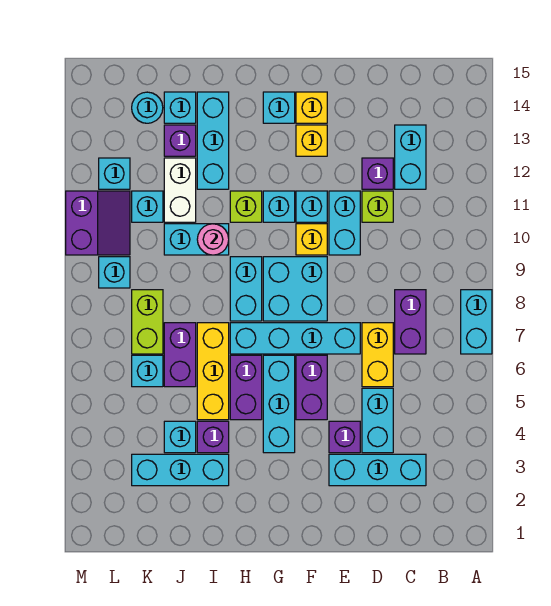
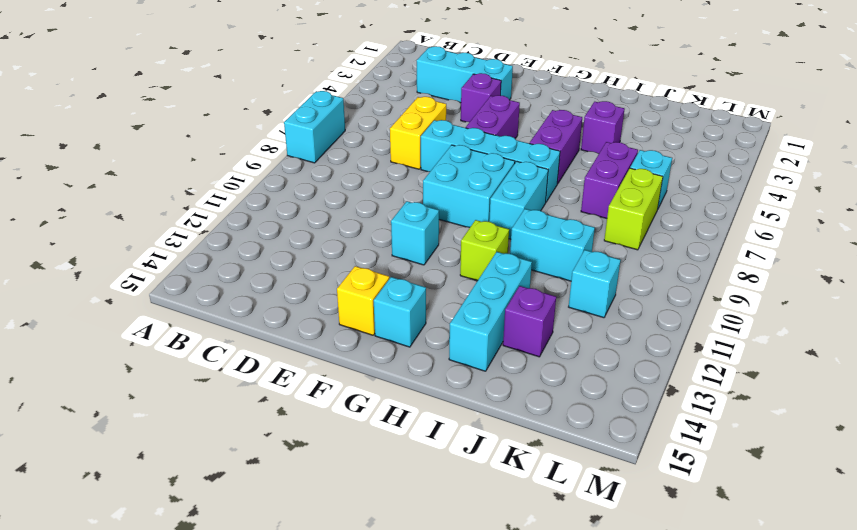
none -> purple brick C7:C8 level 1
none -> cyan brick C12:C13 level 1
none -> cyan brick D4:D5 level 1
none -> lime brick D11 level 1

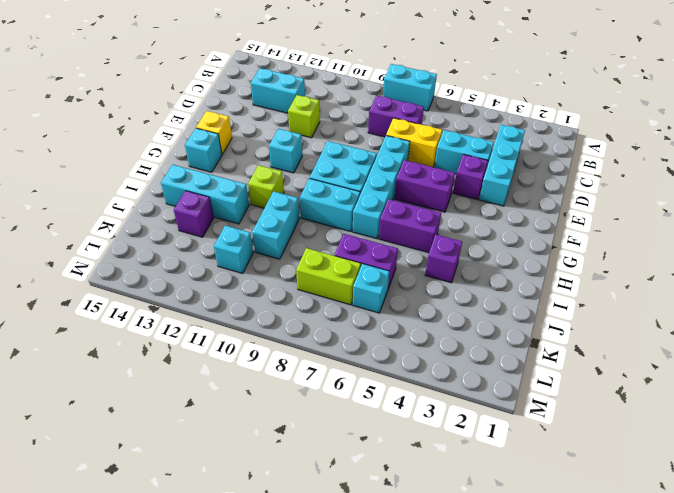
none -> purple brick D12 level 1
none -> cyan brick E10:E11 level 1
none -> yellow brick F10 level 1
none -> yellow brick F13 level 1

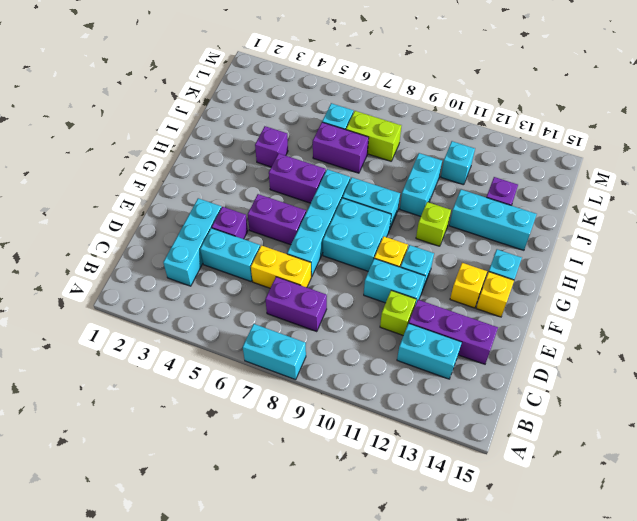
purple brick D12:D14 level 1 -> purple brick D12 level 1
none -> cyan brick G4:G6 level 1
none -> cyan brick G11 level 1
none -> cyan brick I3:K3 level 1
none -> yellow brick I5:I7 level 1

